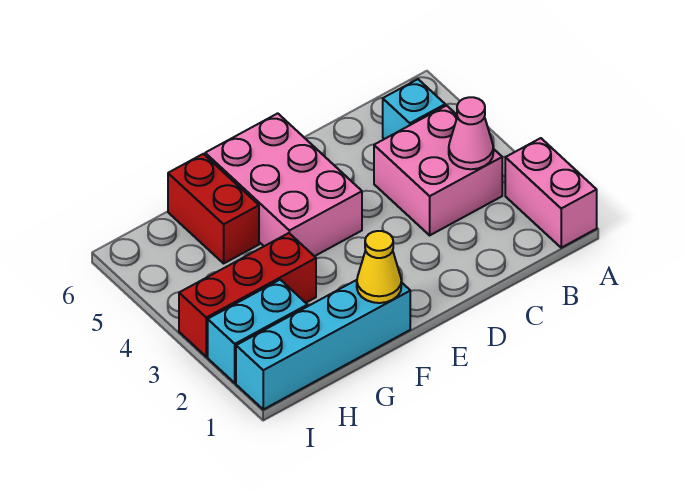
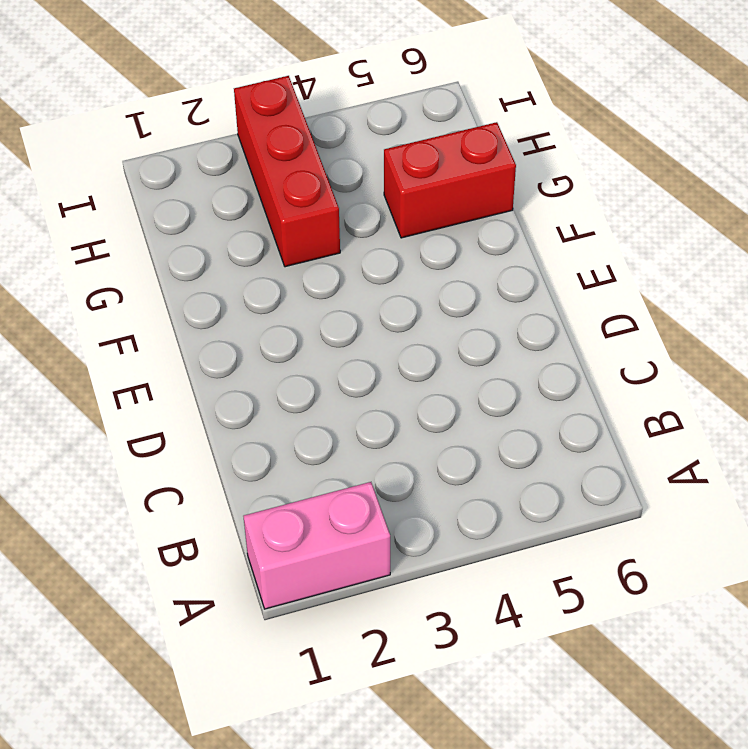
none -> pink brick B3:C4 level 1
none -> cyan brick B5 level 1

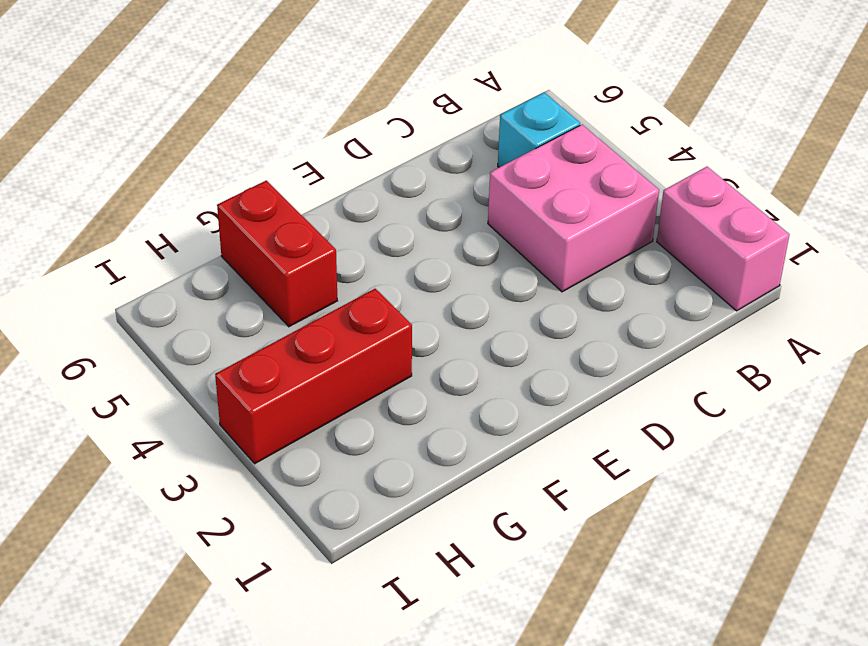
none -> pink brick E4:F6 level 1
none -> cyan brick F1:I1 level 1

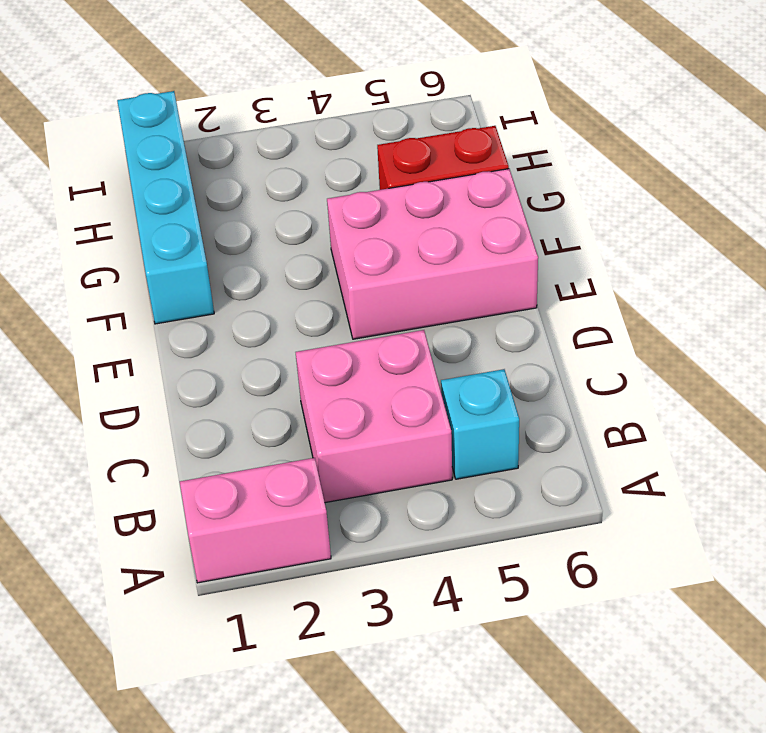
none -> red brick G3:I3 level 1
none -> cyan brick H2:I2 level 1

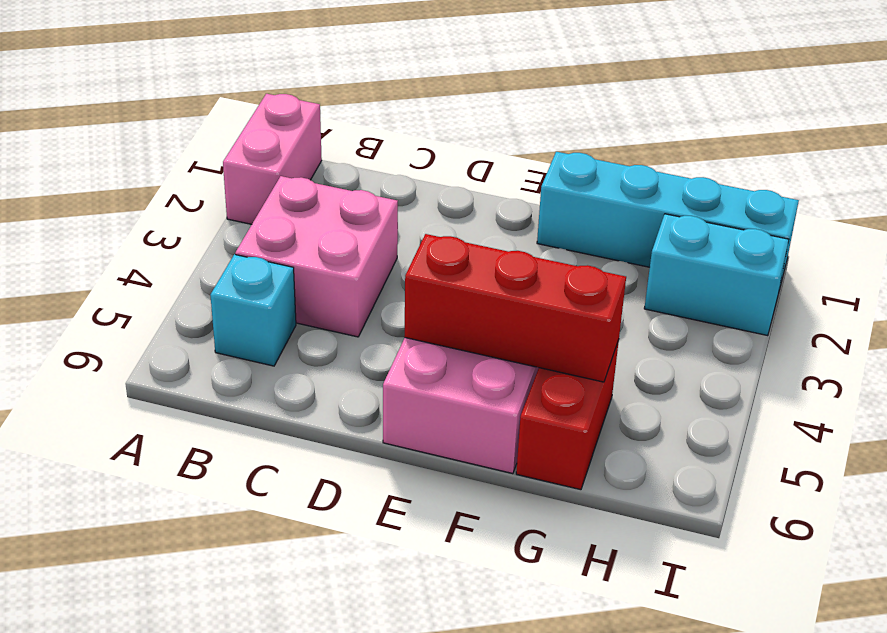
red brick E5:G5 level 2 -> red brick G3:I3 level 1
none -> pink cone B3 level 2
none -> yellow cone F1 level 2

